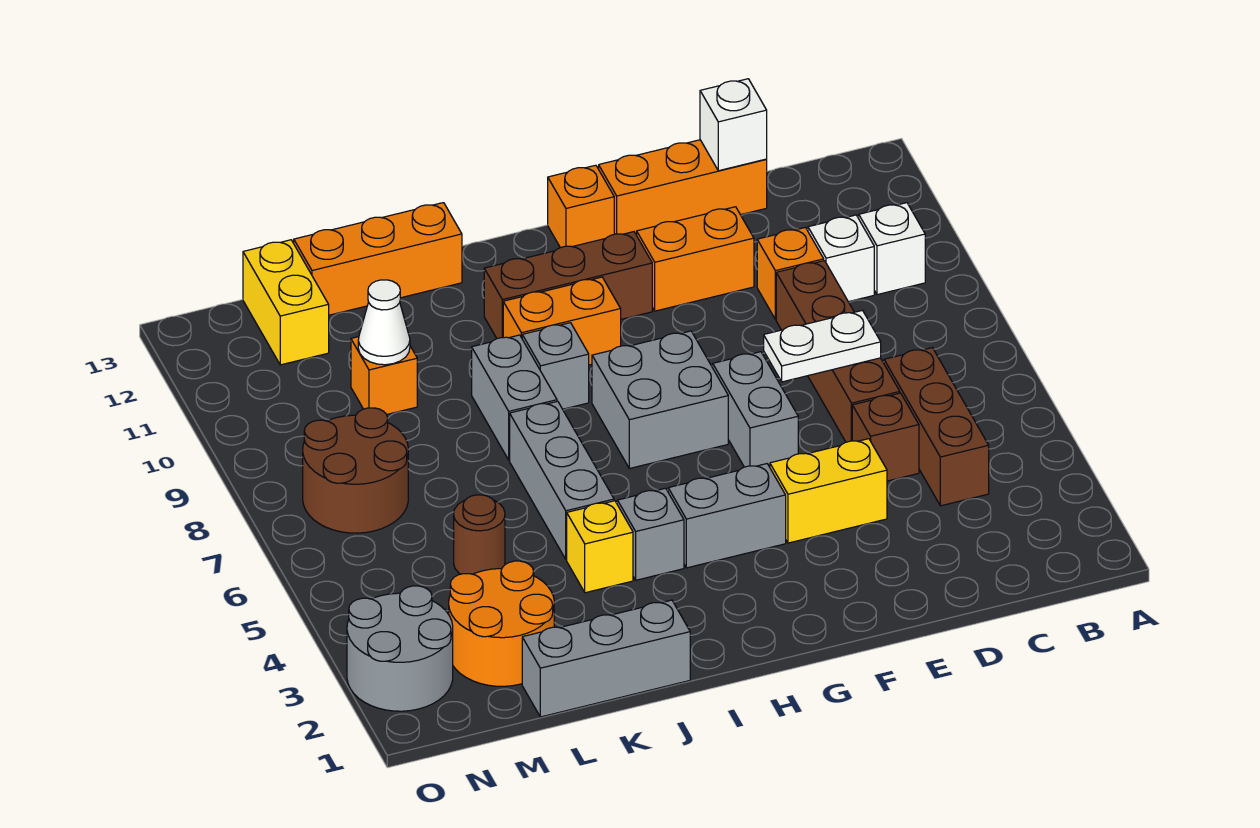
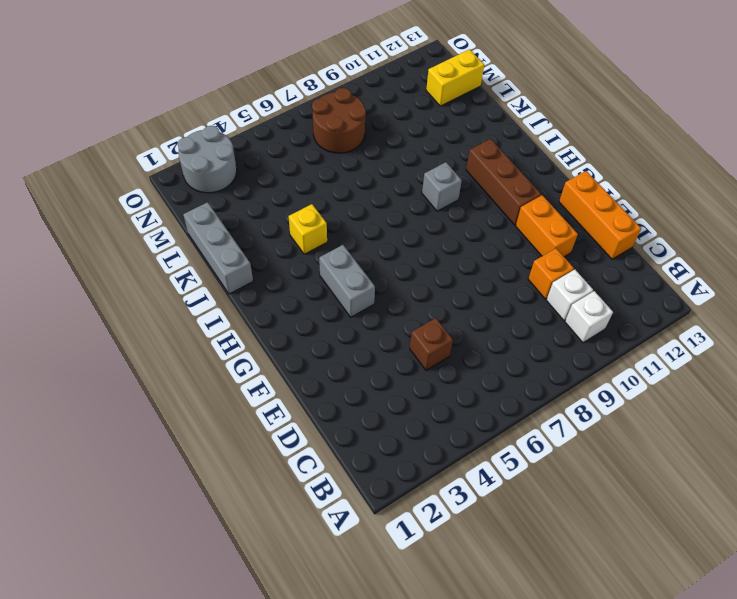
none -> brown brick C4:C6 level 1
none -> brown brick D6:D9 level 1
none -> yellow brick E4:F4 level 1
none -> grey brick F6:F7 level 1

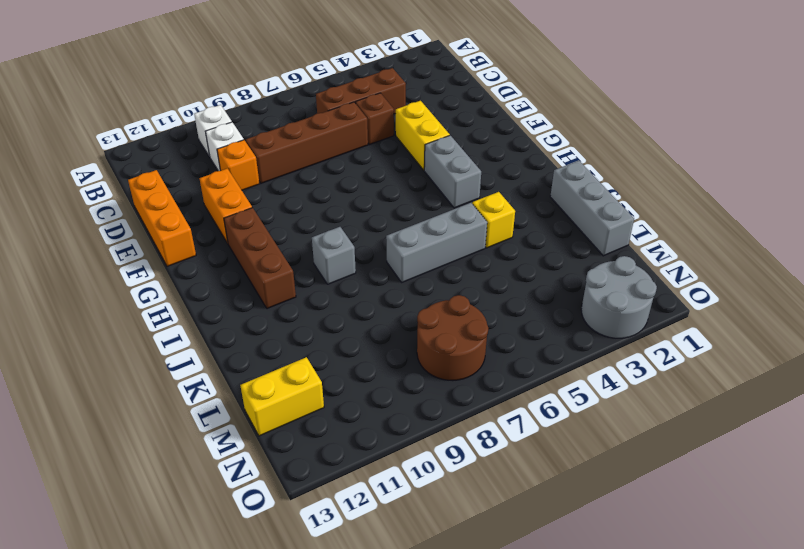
none -> grey brick F6:F7 level 1
none -> grey brick G7:H8 level 1
none -> orange brick G13 level 1
none -> orange brick H10:I10 level 1

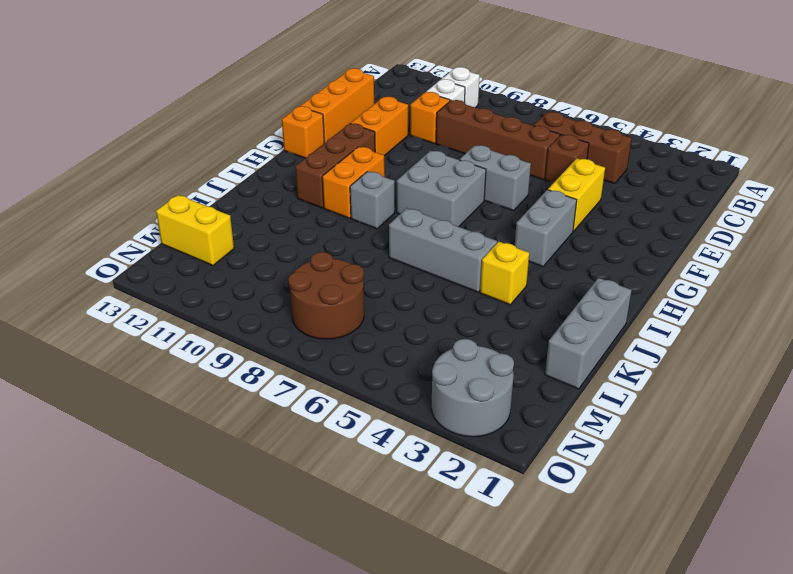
none -> grey brick I4 level 1
none -> grey brick J8:J9 level 1
none -> orange brick J13:L13 level 1
none -> orange round brick L2:M3 level 1

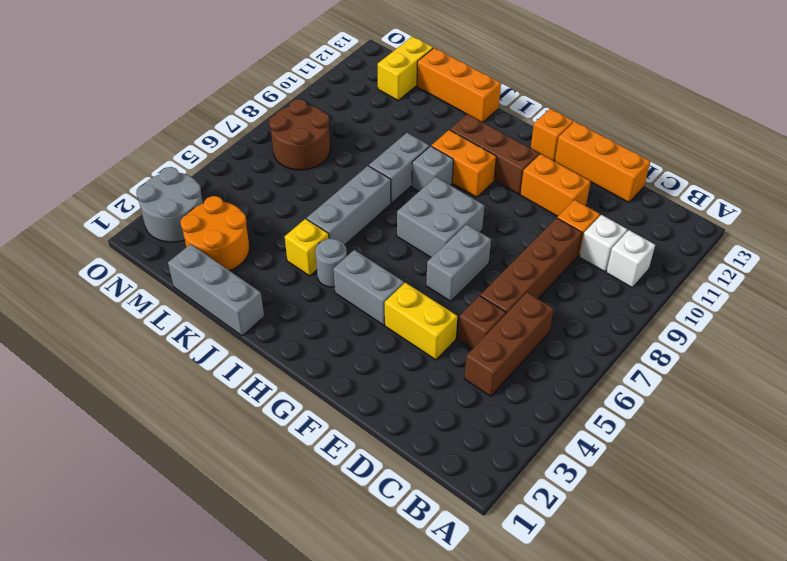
grey round brick I4 level 1 -> grey brick I4 level 1
none -> brown round brick L5 level 1
none -> orange brick L10 level 1
none -> white plate D7:E7 level 2
none -> white brick D13 level 2

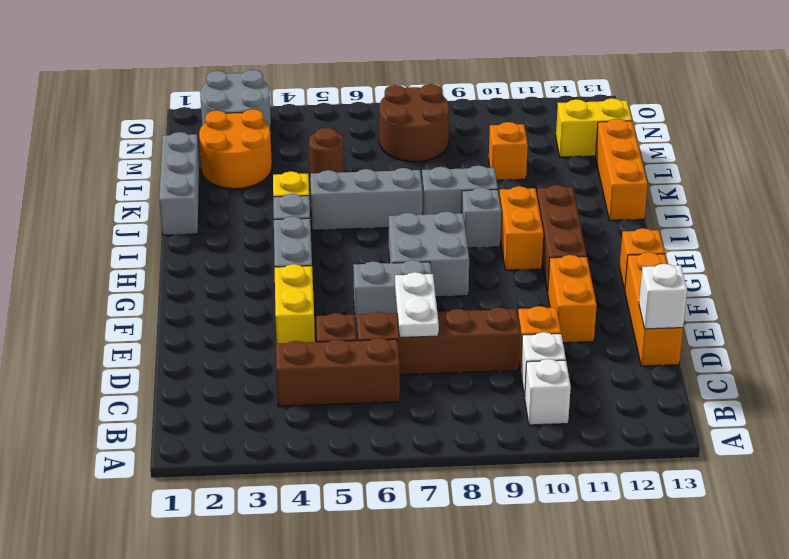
none -> white cone L10 level 2

